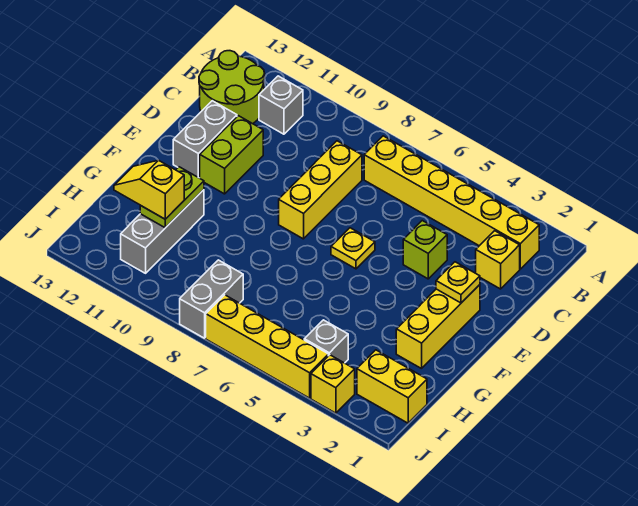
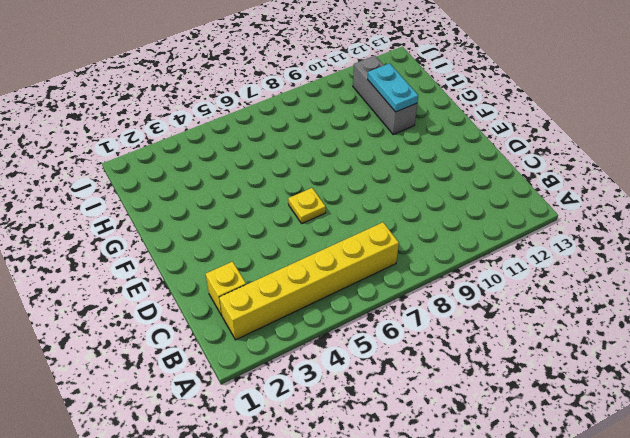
cyan plate G11:H11 level 2 -> lime plate G11:H11 level 2
none -> grey brick B11 level 1
none -> lime round brick B12:C13 level 1
none -> yellow brick C8:E8 level 1

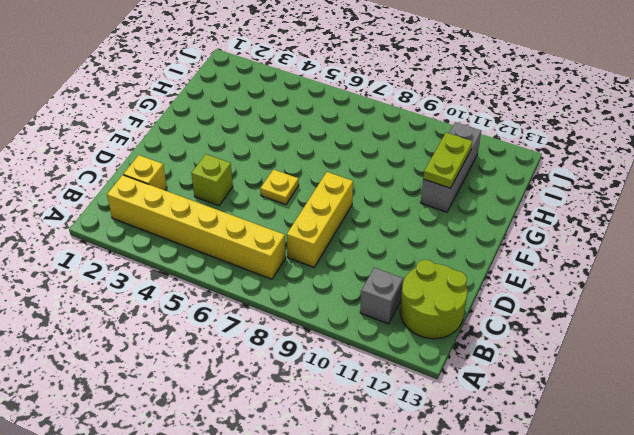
none -> lime brick D11:E11 level 1
none -> grey brick D12:E12 level 1
none -> yellow brick E2:G2 level 1

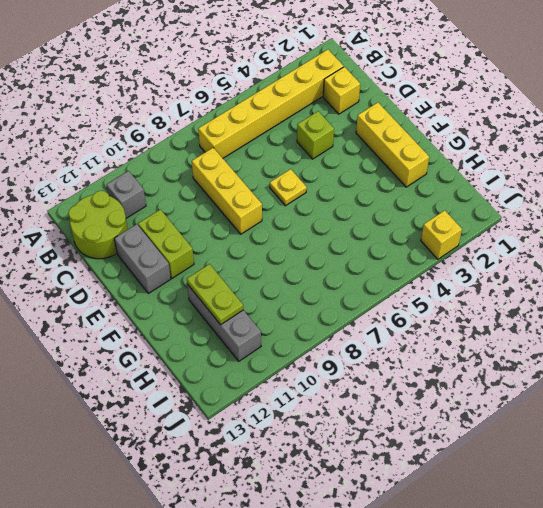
none -> yellow brick I1:I2 level 1
none -> grey brick I4 level 1
none -> grey brick I8:J8 level 1

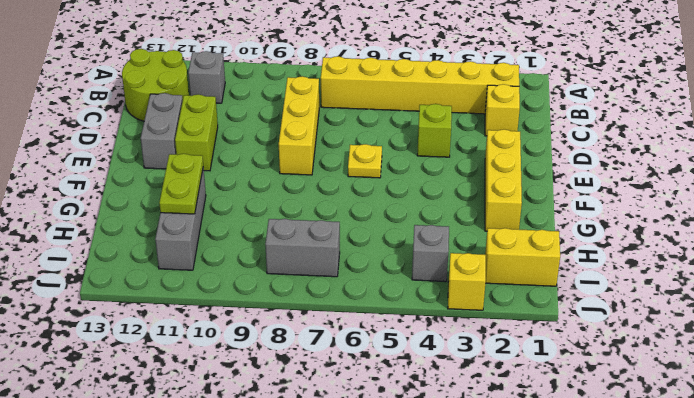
grey brick I7:I8 level 1 -> grey brick I8:J8 level 1
none -> yellow brick J4:J7 level 1
none -> yellow plate E2 level 2
none -> yellow slope H11:H12 level 3 top 11

